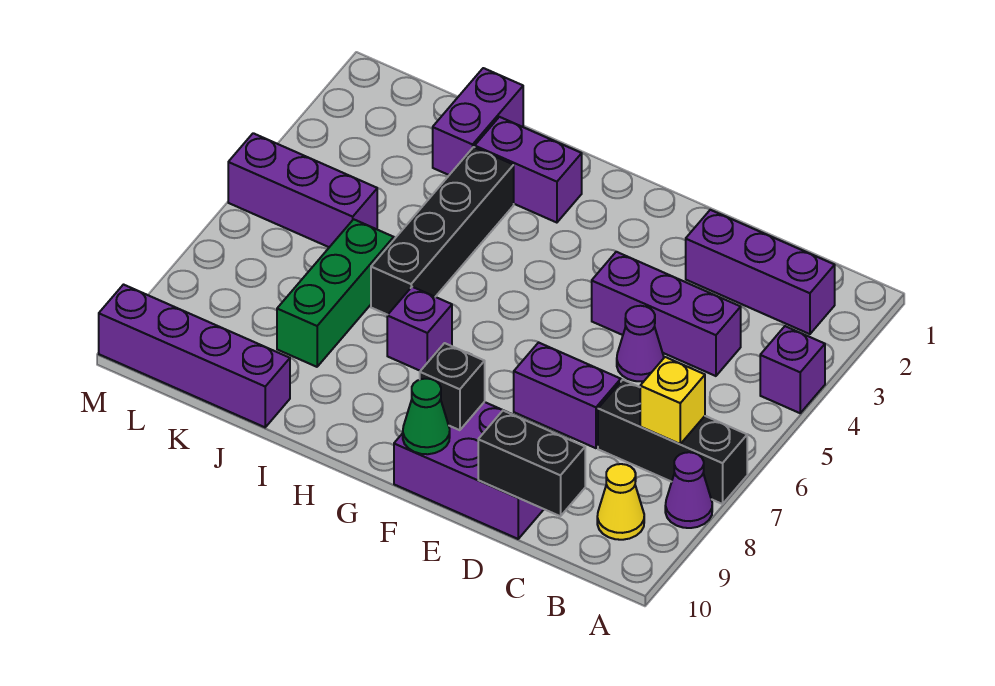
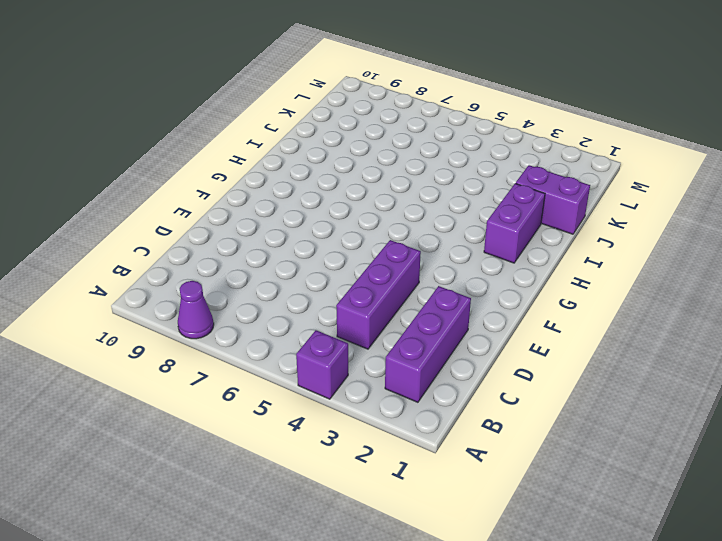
none -> black brick A7:C7 level 1
none -> yellow cone B9 level 1
none -> purple cone D5 level 1

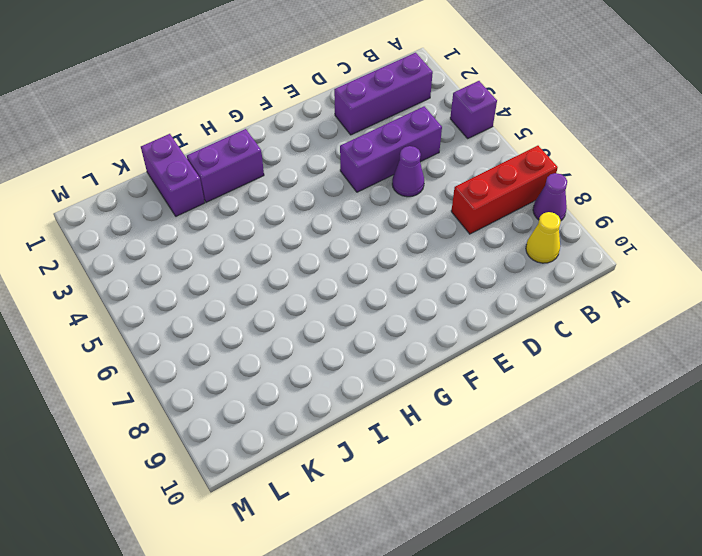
red brick A7:C7 level 1 -> black brick A7:C7 level 1
none -> purple brick D7:E7 level 1
none -> purple brick D9:F10 level 1
none -> purple brick H7 level 1

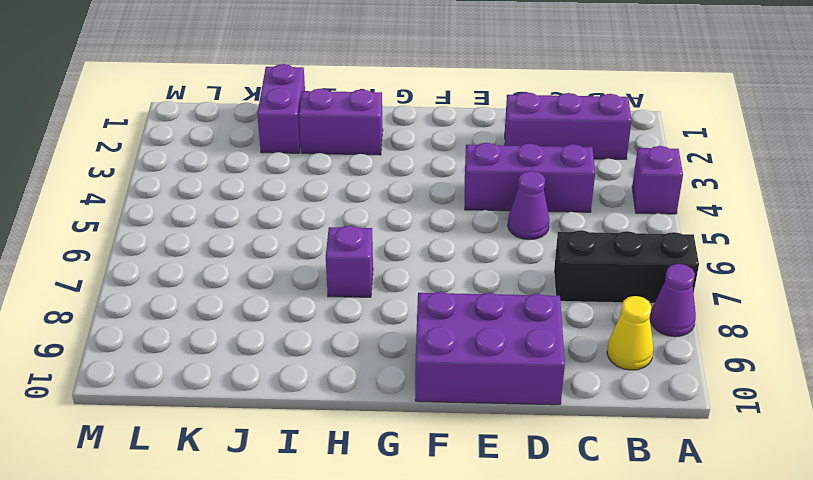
none -> purple brick D7:E7 level 1
none -> black brick I3:I6 level 1
none -> green brick J6:J8 level 1

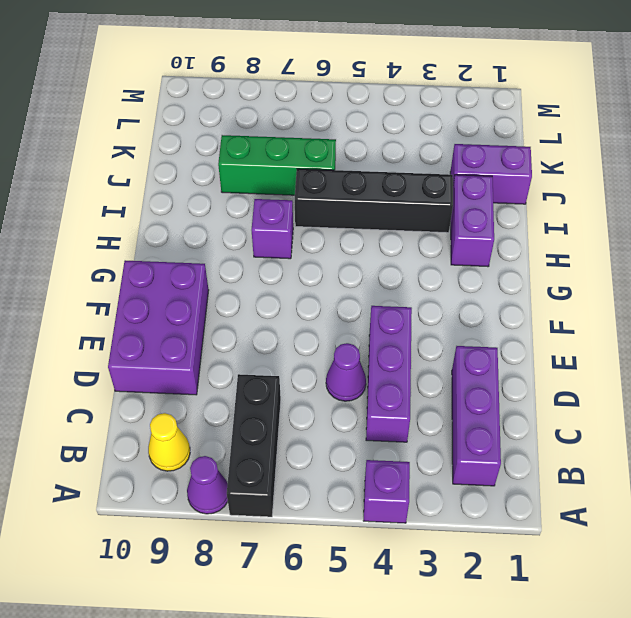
none -> purple brick D7:E7 level 1
none -> purple brick J10:M10 level 1
none -> purple brick K5:M5 level 1

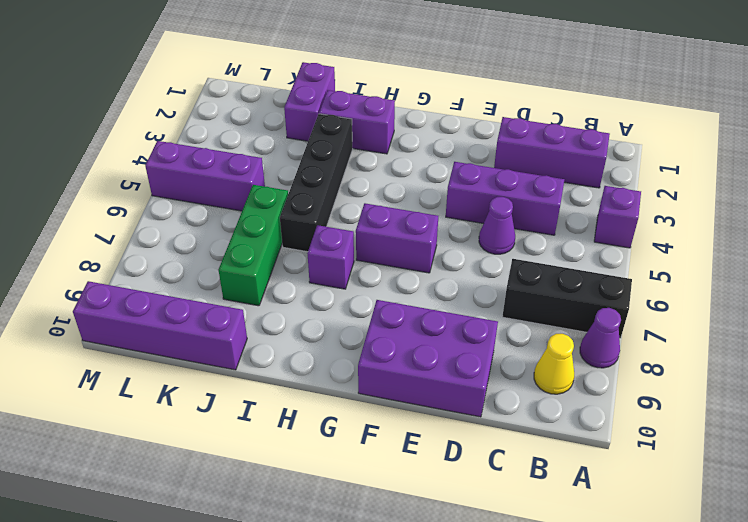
purple brick F6:G6 level 1 -> purple brick D7:E7 level 1
none -> yellow brick B7 level 2
none -> black brick C10:D10 level 2
none -> black brick F9 level 2

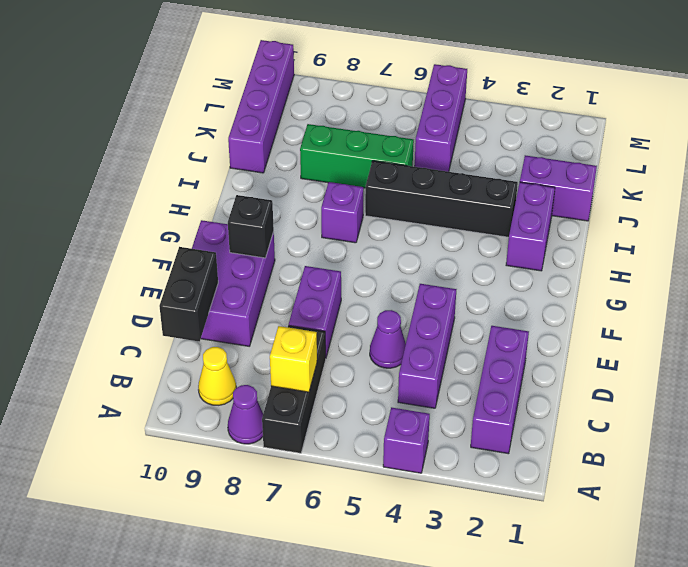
none -> green cone F10 level 2

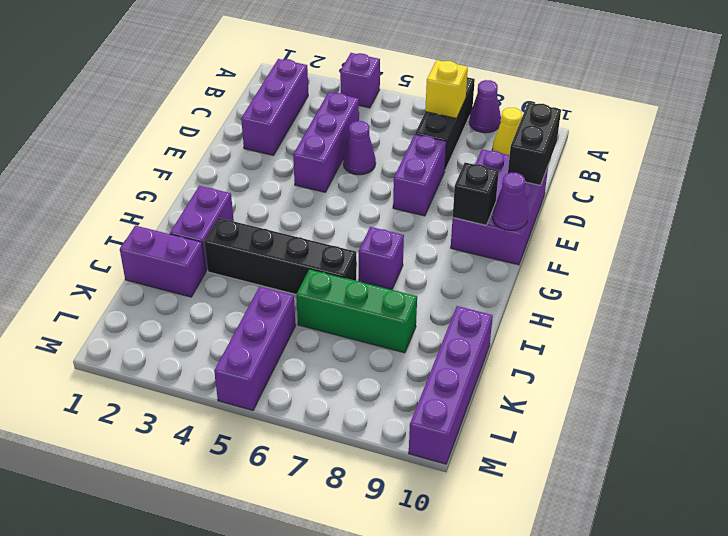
purple cone F10 level 2 -> green cone F10 level 2

